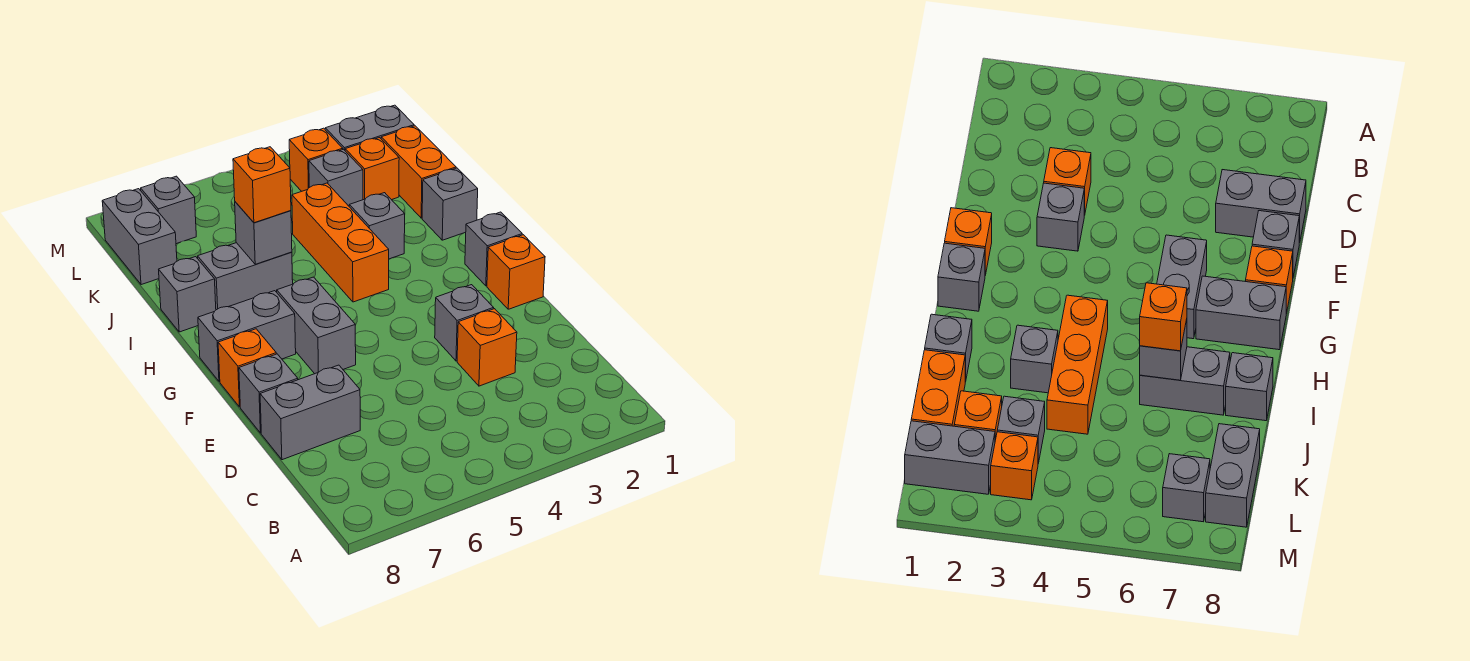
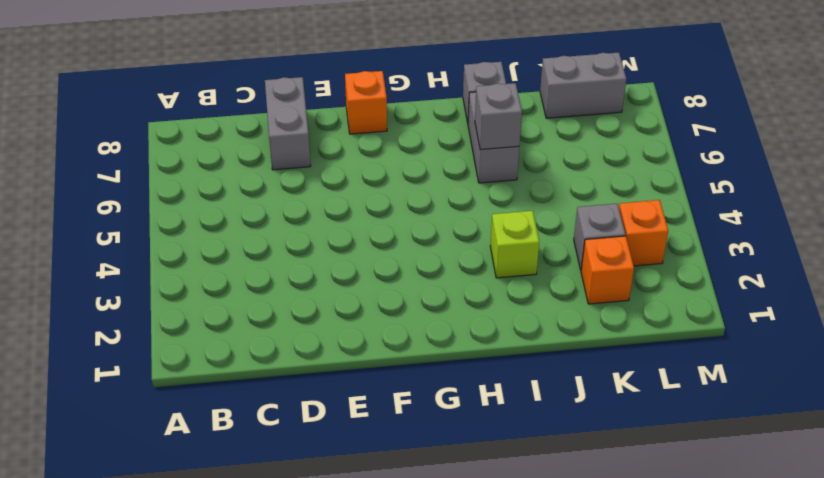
lime brick I3 level 1 -> grey brick I3 level 1
none -> orange brick D3 level 1
none -> grey brick E3 level 1
none -> grey brick E8 level 1

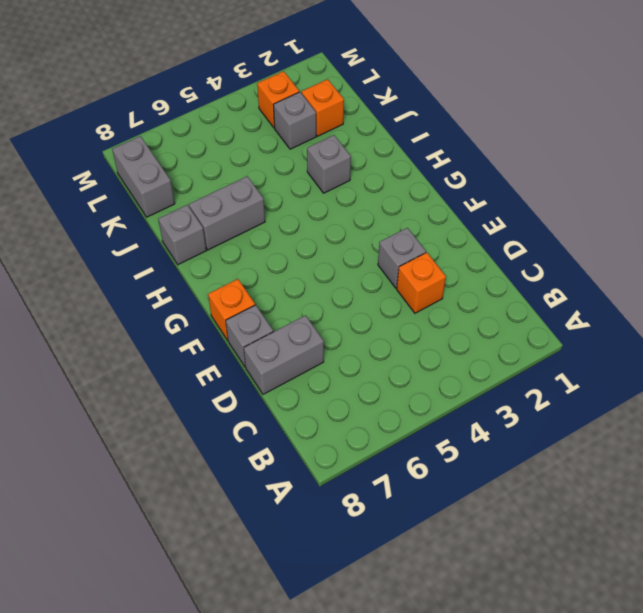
none -> orange brick F1 level 1
none -> grey brick F6:G6 level 1
none -> grey brick G1 level 1

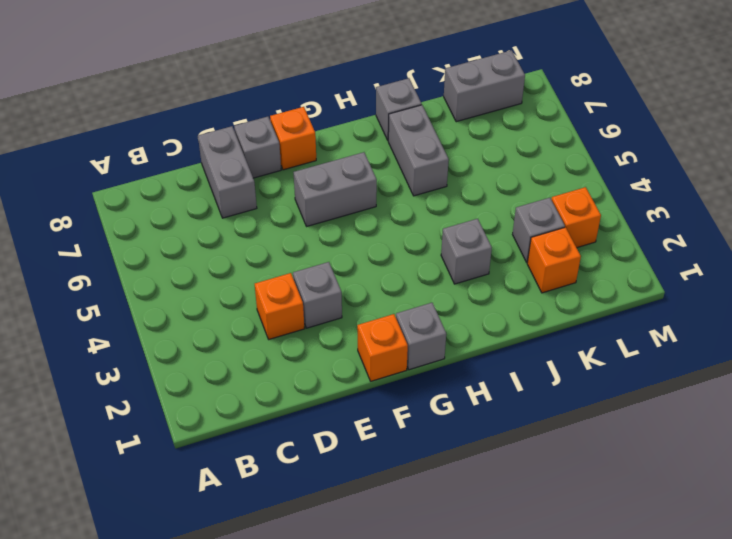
none -> grey brick G7:G8 level 1
none -> orange brick H4:J4 level 1
none -> grey brick I1 level 1

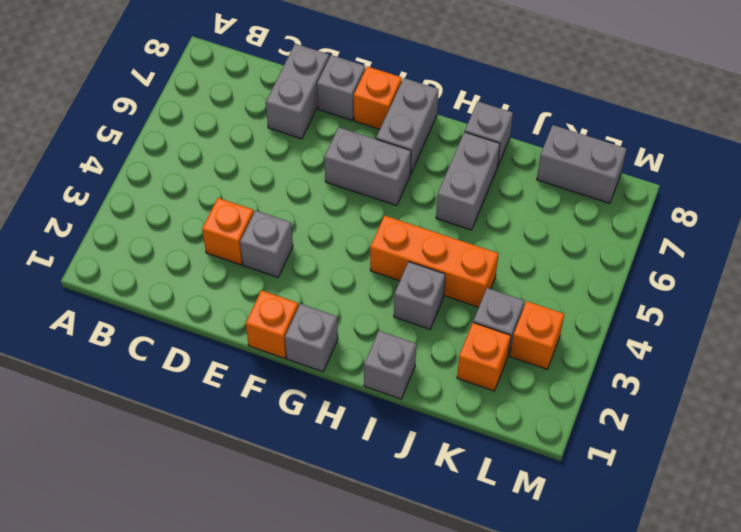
none -> orange brick J1:K1 level 1
none -> grey brick L1:L2 level 1
none -> grey brick L7 level 1

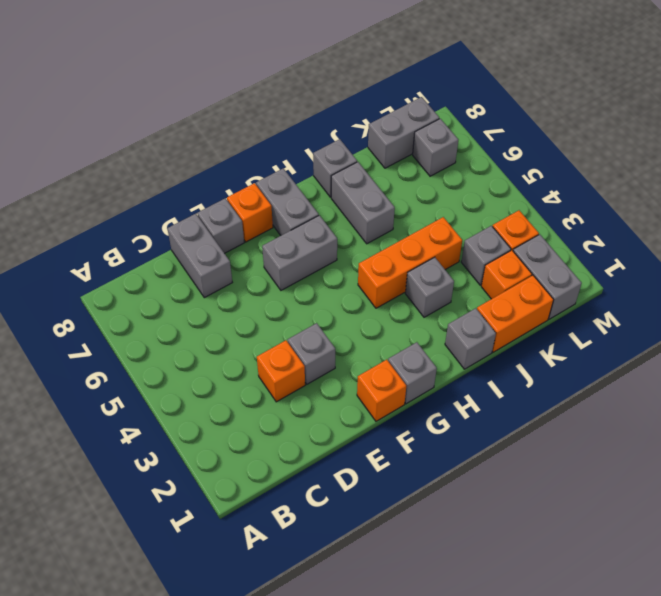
none -> grey brick I6 level 2
none -> orange brick I6 level 3

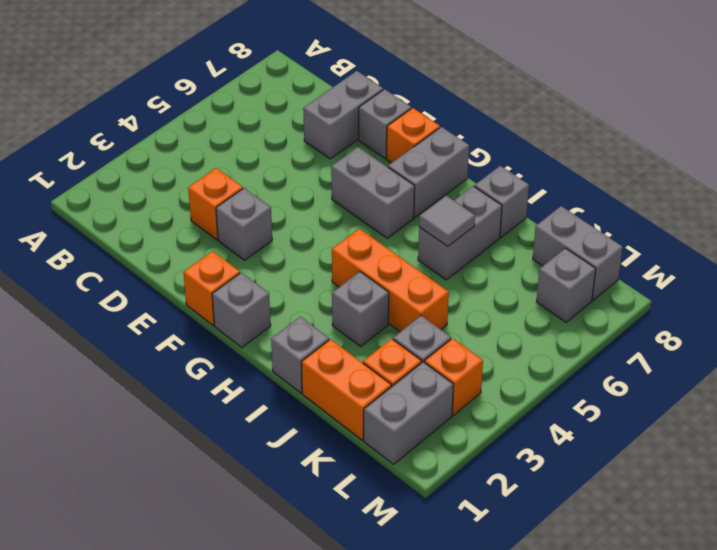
grey tile I6 level 2 -> grey brick I6 level 2
none -> orange brick I6 level 3

